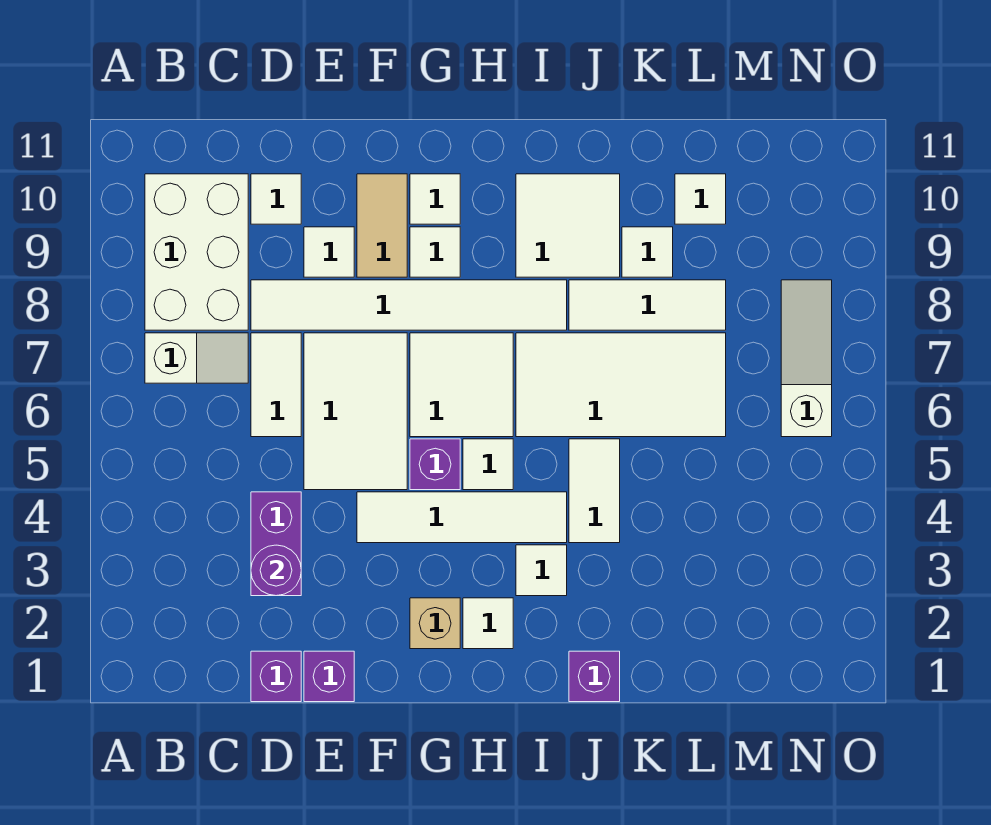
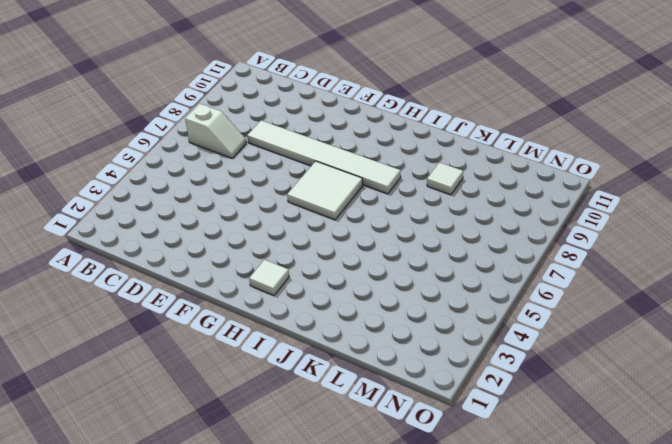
none -> white brick B8:C10 level 1
none -> purple brick D1 level 1
none -> purple brick D3:D4 level 1

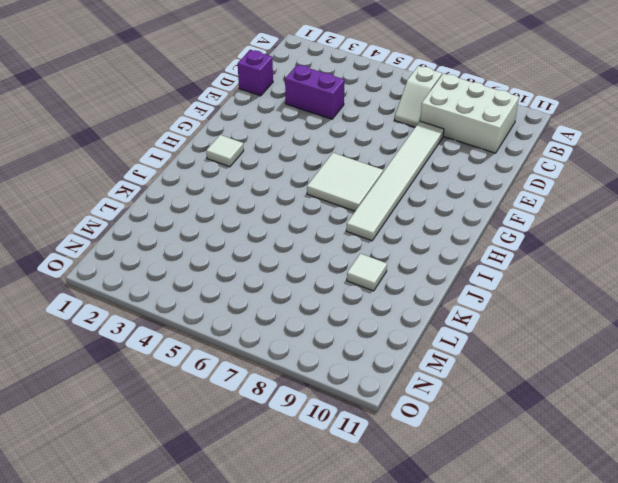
none -> white tile D6:D7 level 1
none -> white tile D10 level 1
none -> purple brick E1 level 1

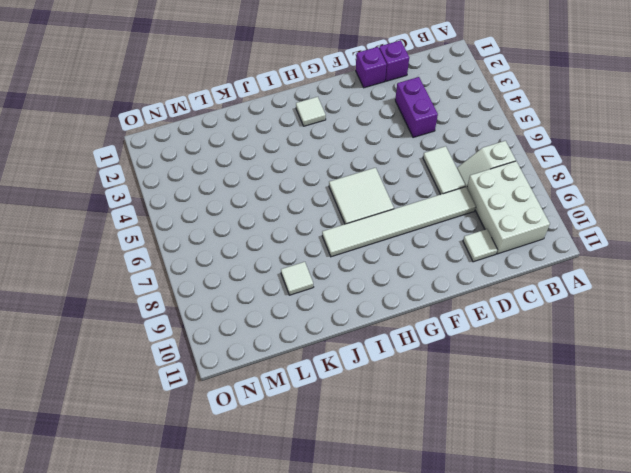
none -> white tile E5:F7 level 1
none -> white tile E9 level 1
none -> white tile F4:I4 level 1

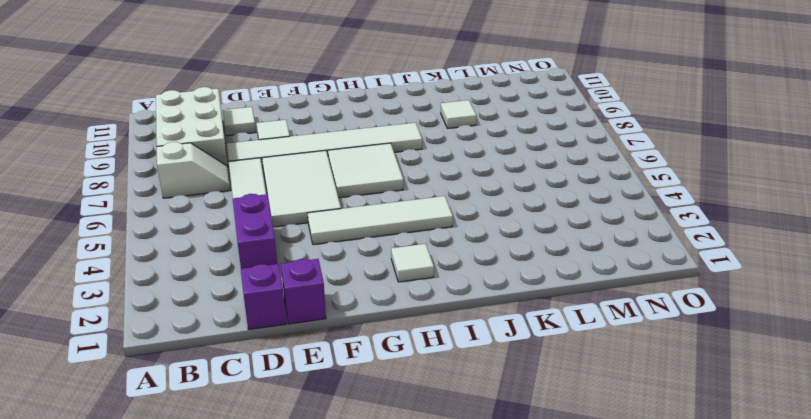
none -> tan tile F9:F10 level 1
none -> tan brick G2 level 1
none -> purple brick G5 level 1

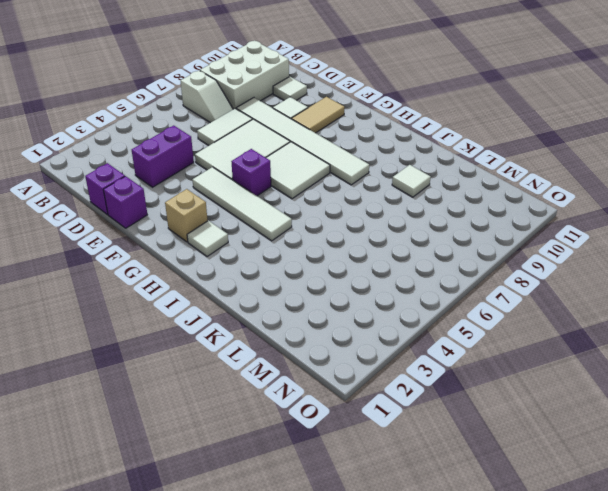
none -> white tile G9 level 1
none -> white tile G10 level 1
none -> white tile H5 level 1

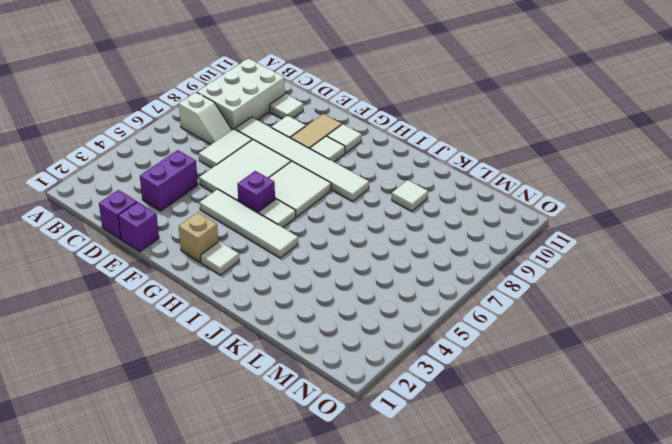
none -> white tile I3 level 1
none -> white tile I6:L7 level 1
none -> white tile I9:J10 level 1

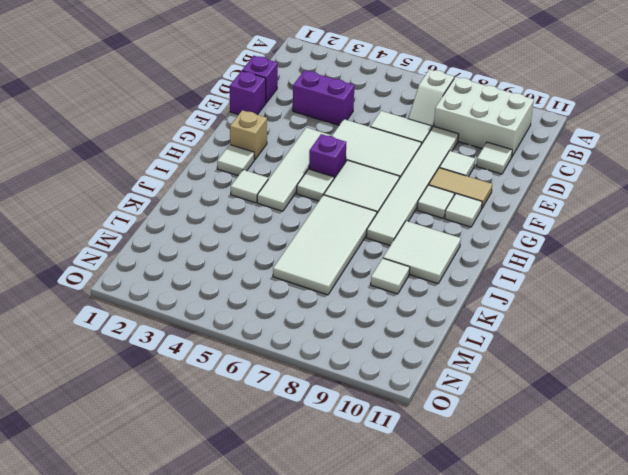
none -> purple brick J1 level 1
none -> white tile J4:J5 level 1
none -> white tile J8:L8 level 1

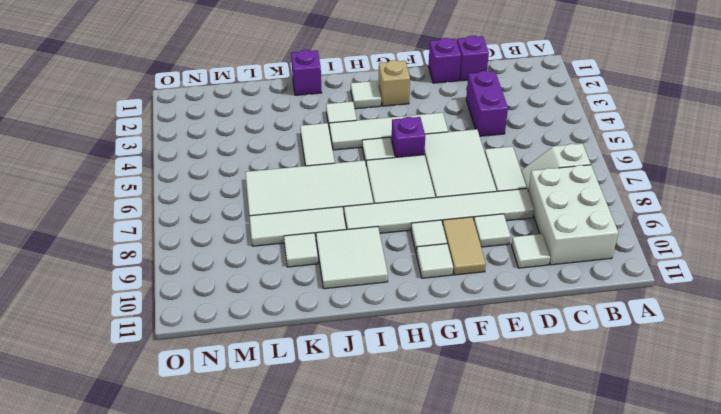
none -> white tile L10 level 1
none -> white slope N6:N8 level 1 top 6
none -> purple round brick D3 level 2

